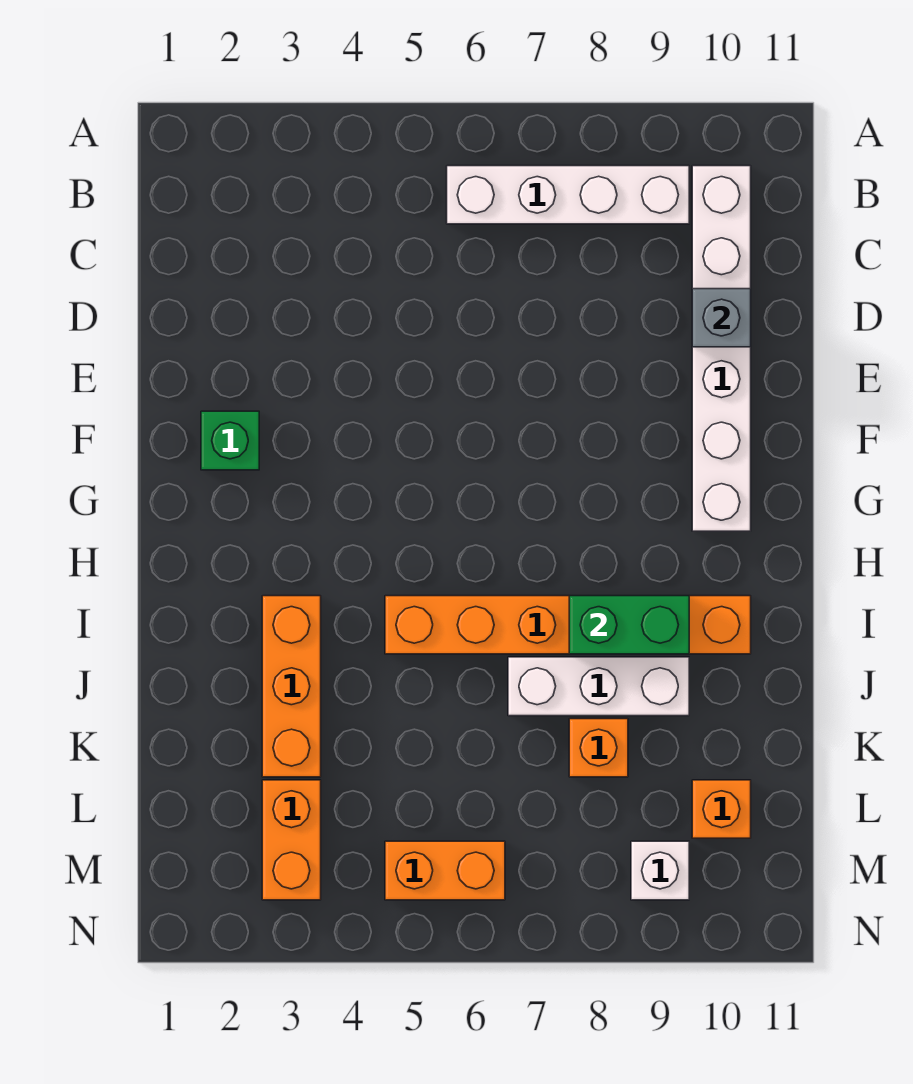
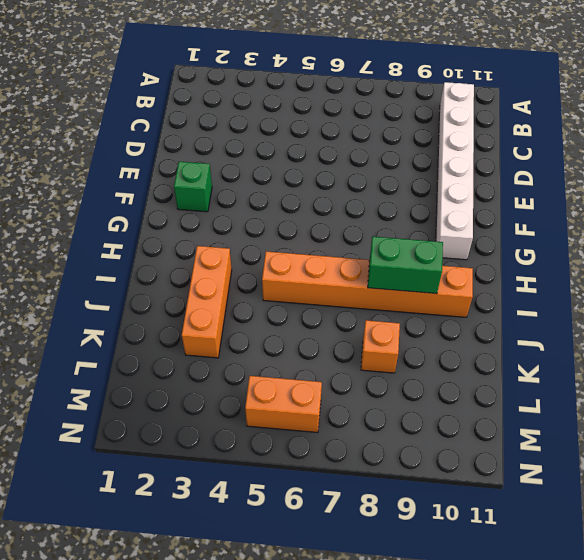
none -> white brick B6:B9 level 1
none -> white brick J7:J9 level 1
none -> orange brick L3:M3 level 1

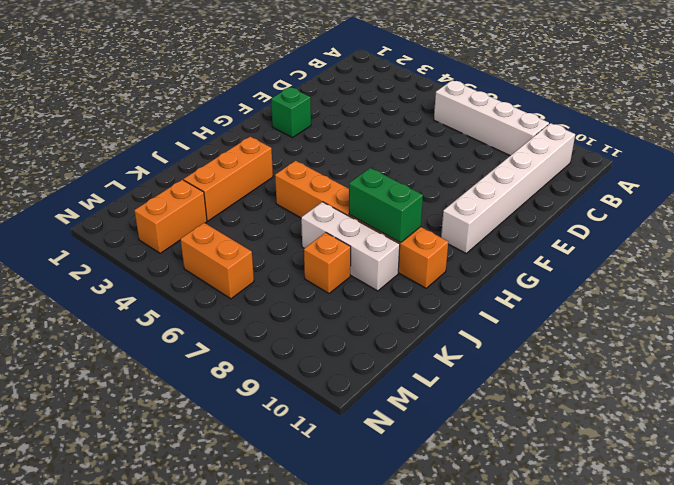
none -> orange brick L10 level 1
none -> white brick M9 level 1
none -> grey brick D10 level 2

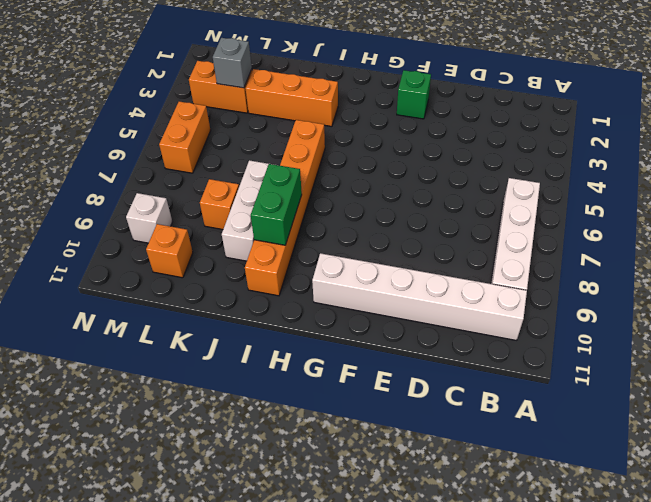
grey brick L3 level 2 -> grey brick D10 level 2

